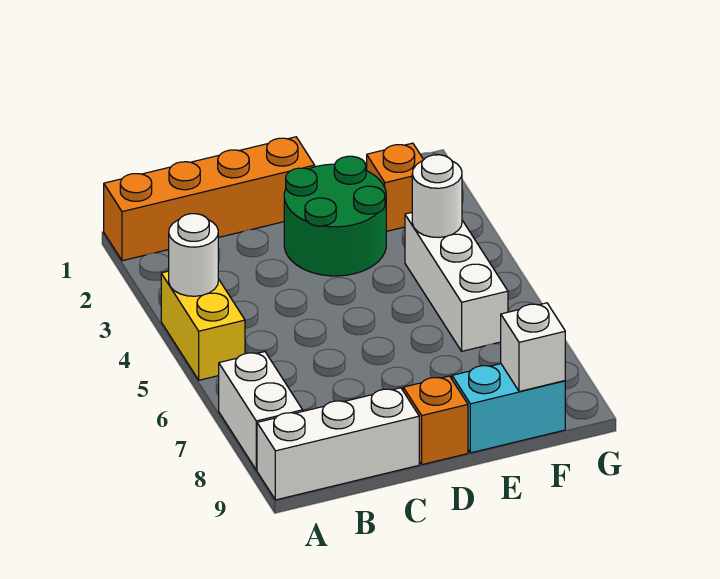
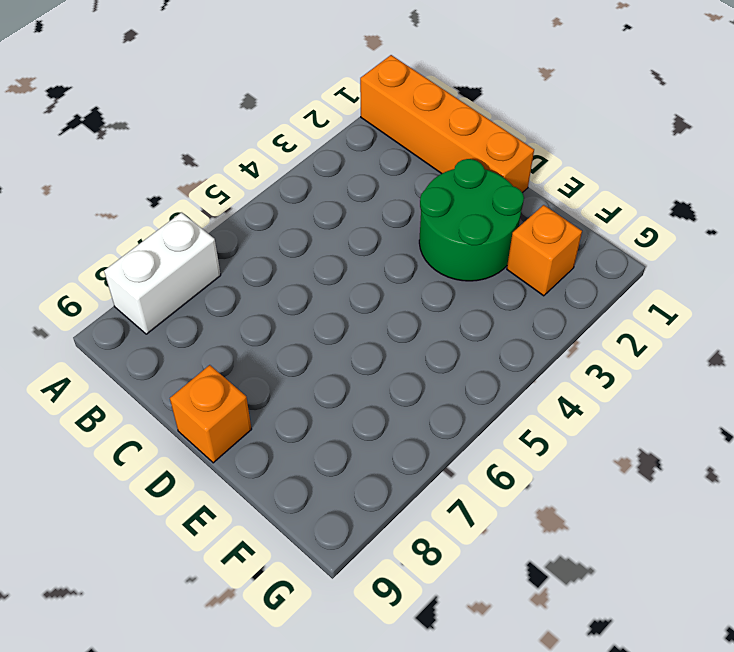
none -> yellow brick A4:A5 level 1
none -> white brick A9:C9 level 1
none -> cyan brick E9:F9 level 1

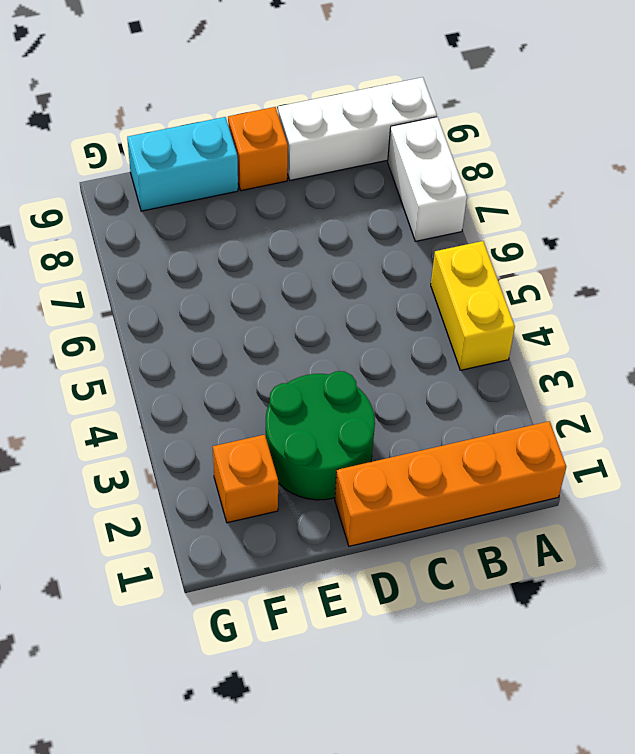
none -> white brick F4:F6 level 1
none -> white round brick A4 level 2
none -> white round brick F4 level 2

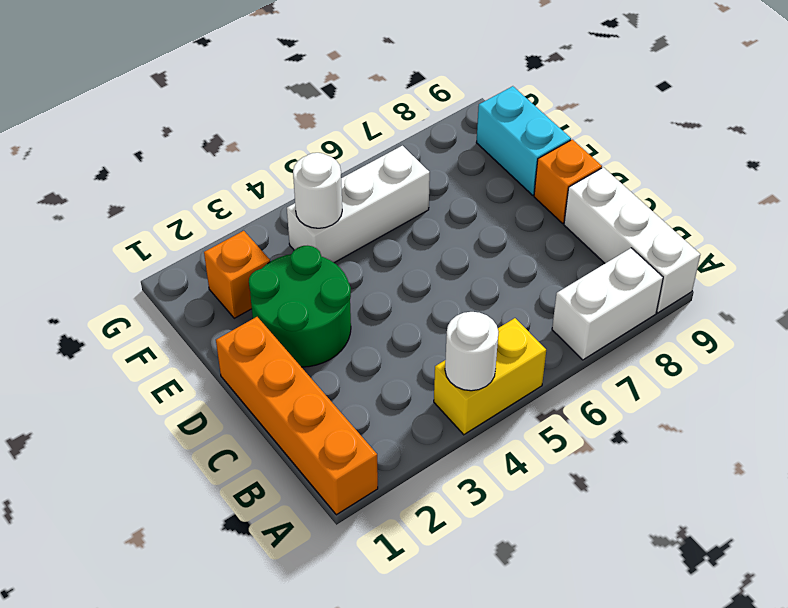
none -> white brick F9 level 2

